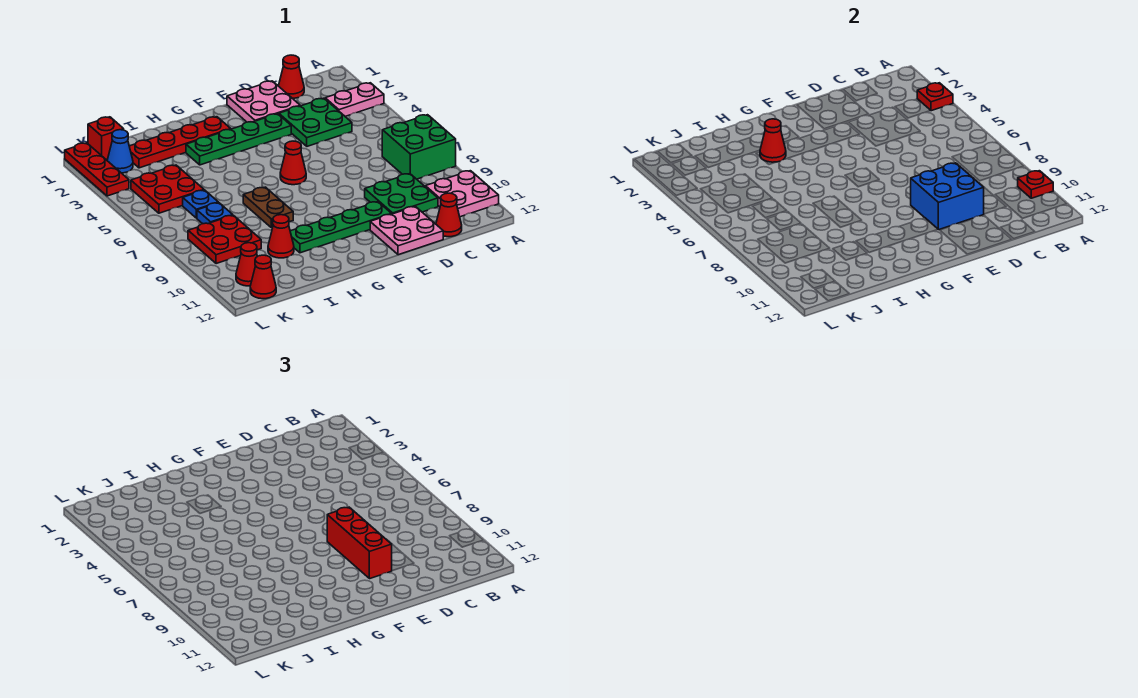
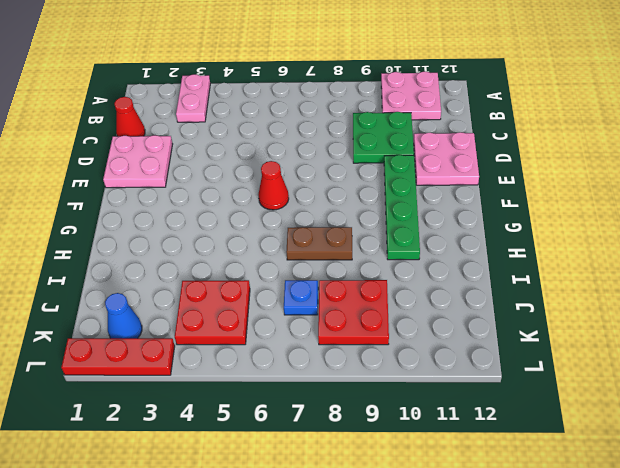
none -> green brick A7:B8 level 1
none -> green plate C3:D4 level 1
none -> red cone C12 level 1

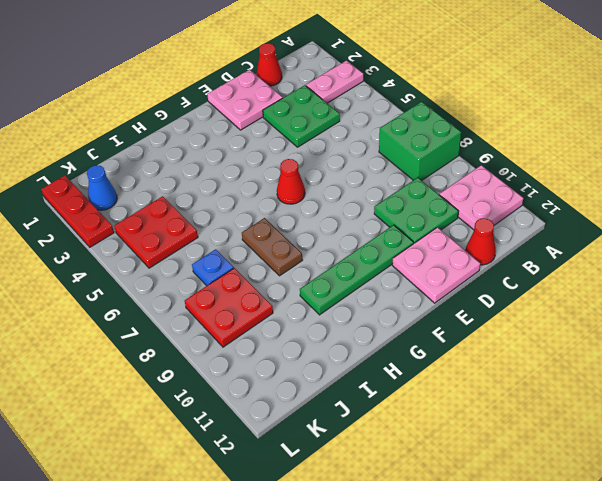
none -> green plate E3:H3 level 1
none -> red plate G2:J2 level 1
none -> red cone I10 level 1

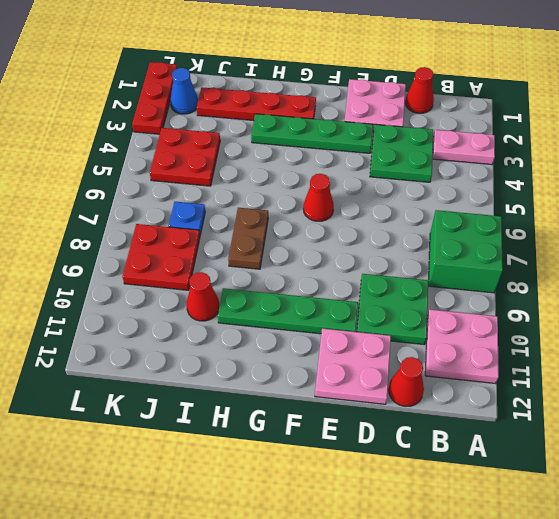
none -> blue plate J6 level 1
none -> red brick K1 level 1
none -> red cone K11 level 1

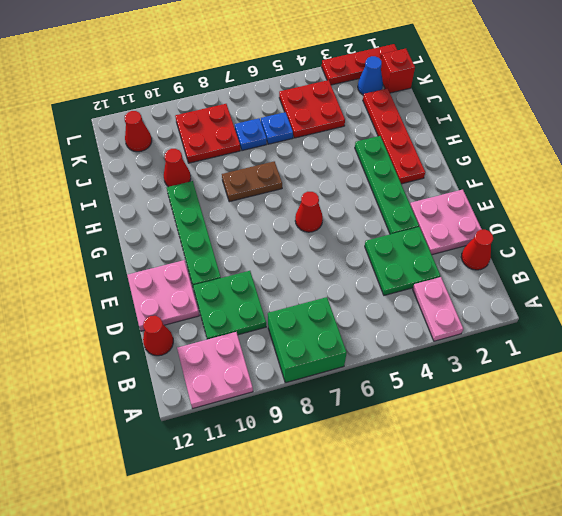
none -> red cone K12 level 1
none -> red plate A3 level 2
none -> red plate A10 level 2

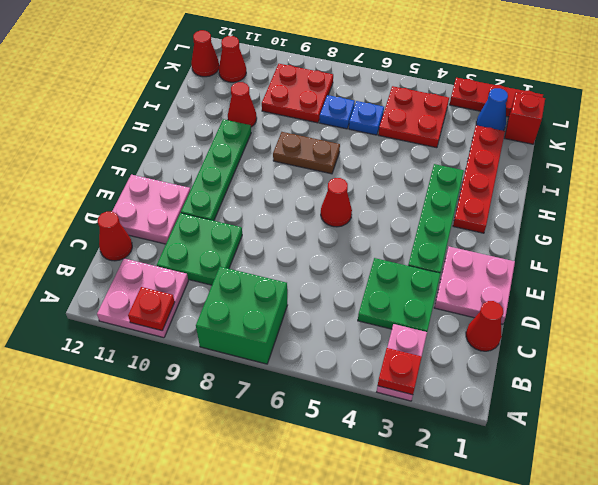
none -> blue brick D9:E10 level 2
none -> red cone H3 level 2
none -> red brick E8:E10 level 3

